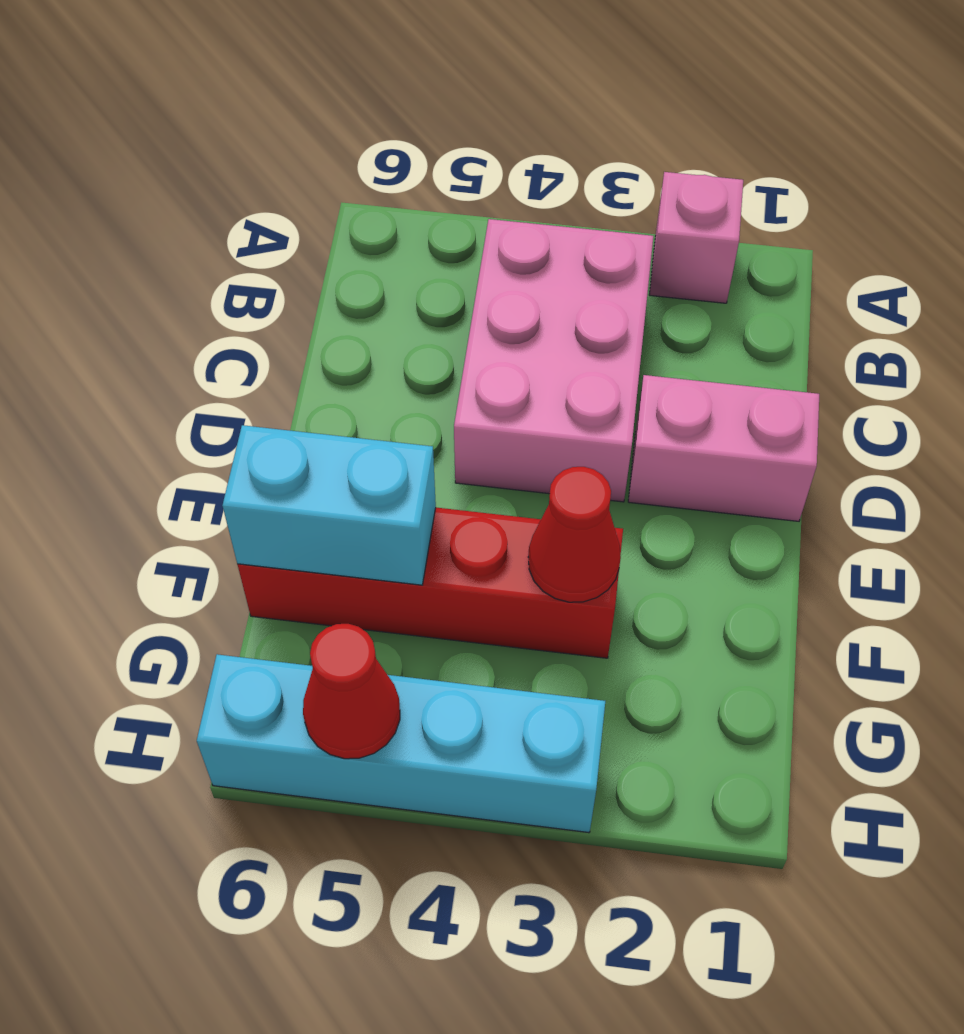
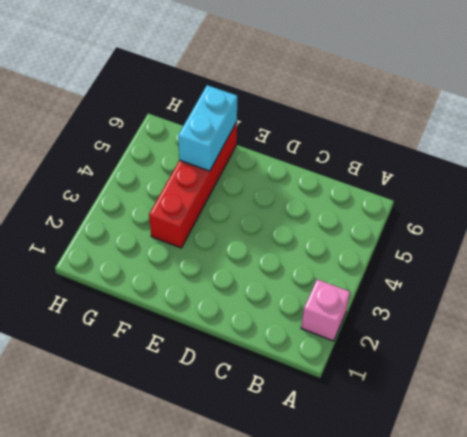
none -> pink brick B3:D4 level 1
none -> pink brick D1:D2 level 1

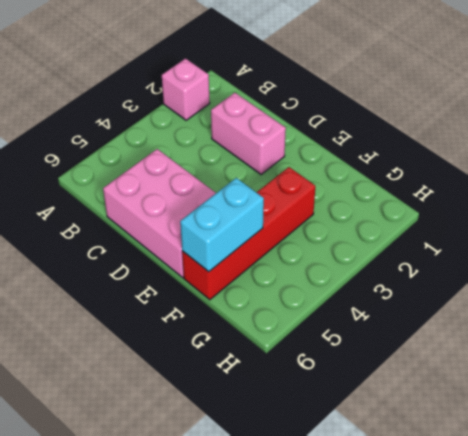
pink brick C2:D2 level 1 -> pink brick D1:D2 level 1
pink brick C5:E6 level 1 -> pink brick B3:D4 level 1
none -> cyan brick H3:H6 level 1
none -> red cone F3 level 2

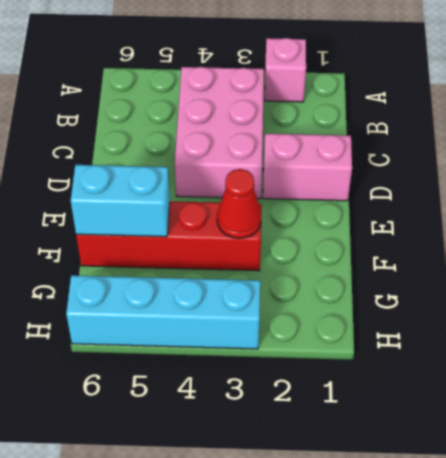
none -> red cone H5 level 2

